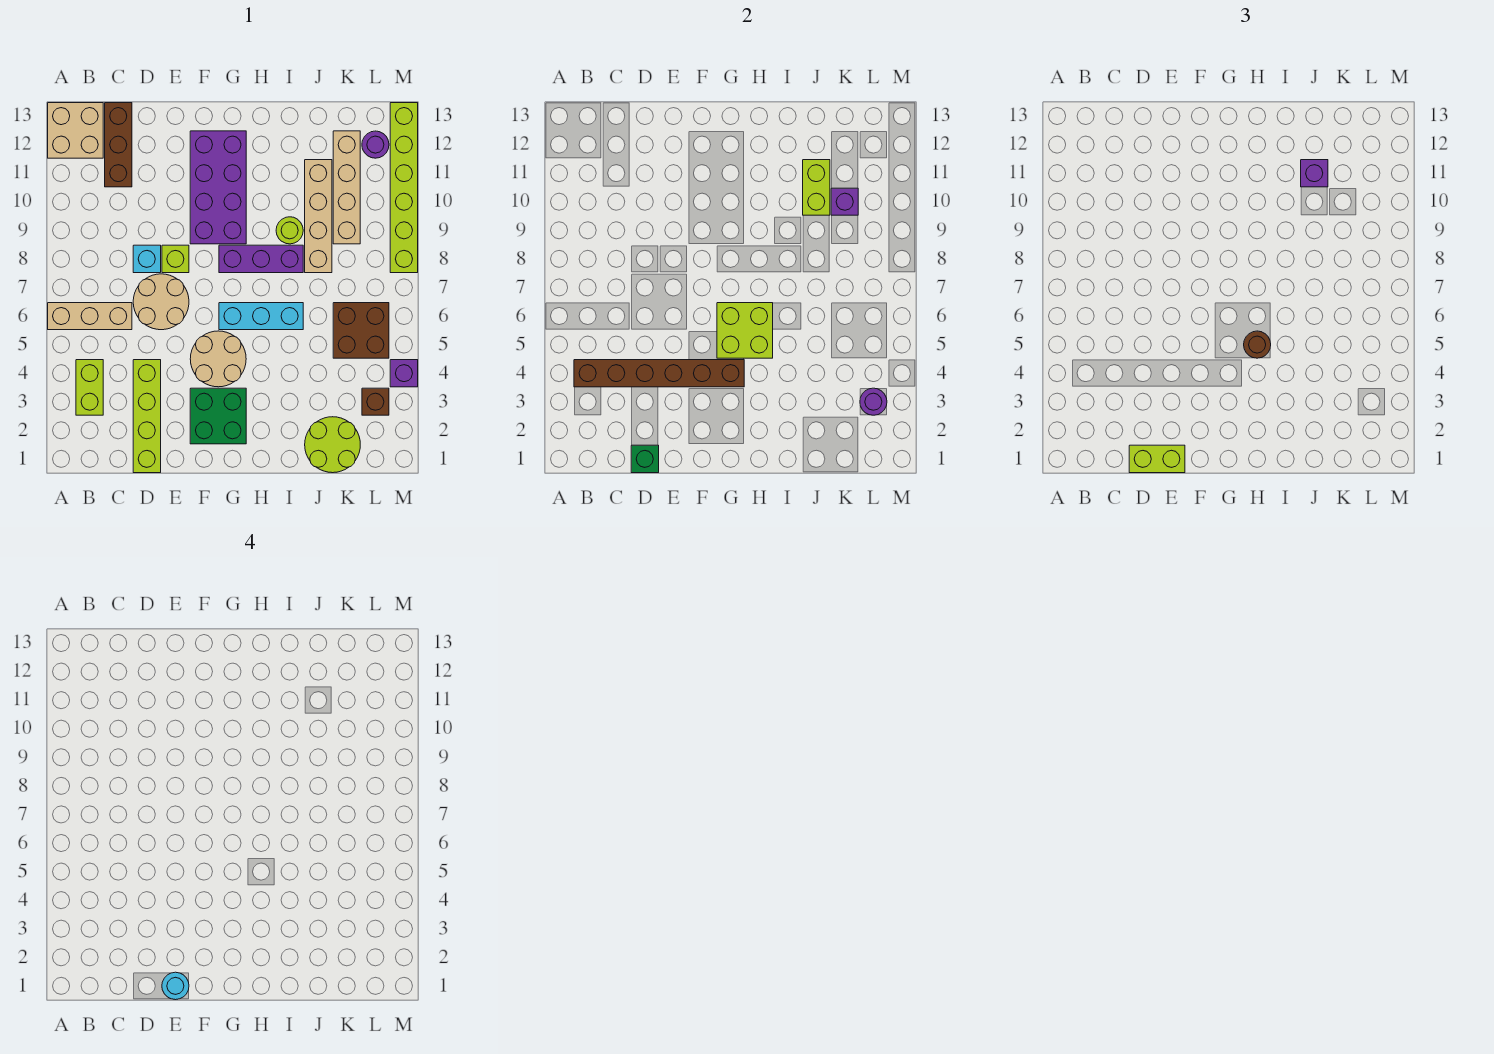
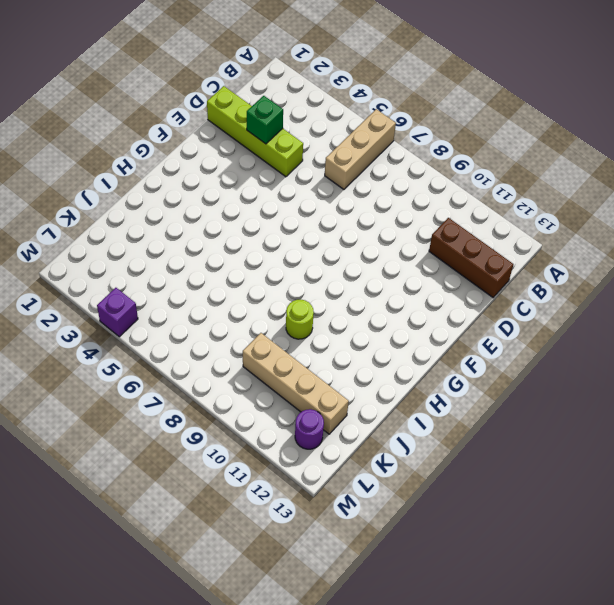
green brick D3 level 2 -> green brick D1 level 2
none -> tan brick A12:B13 level 1
none -> lime brick B3:B4 level 1
none -> tan round brick D6:E7 level 1
none -> cyan brick D8 level 1

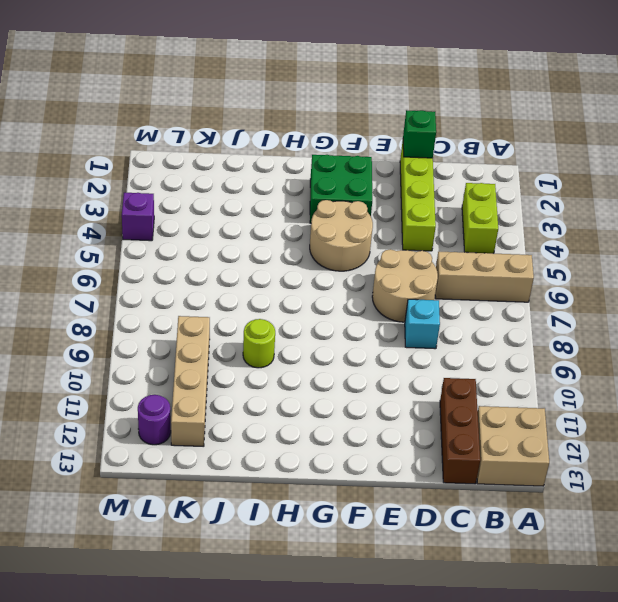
none -> lime brick E8 level 1
none -> purple brick F9:G12 level 1
none -> cyan brick G6:I6 level 1
none -> purple brick G8:I8 level 1

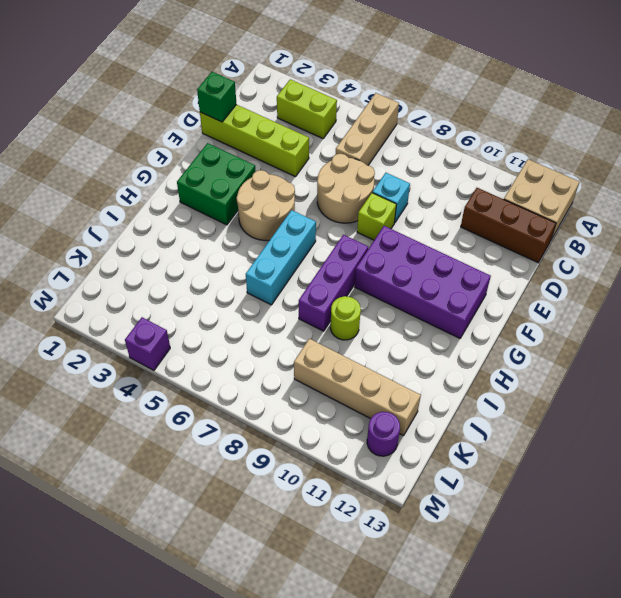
none -> lime round brick J1:K2 level 1
none -> tan brick J8:J11 level 1
none -> brown brick K5:L6 level 1
none -> brown brick L3 level 1

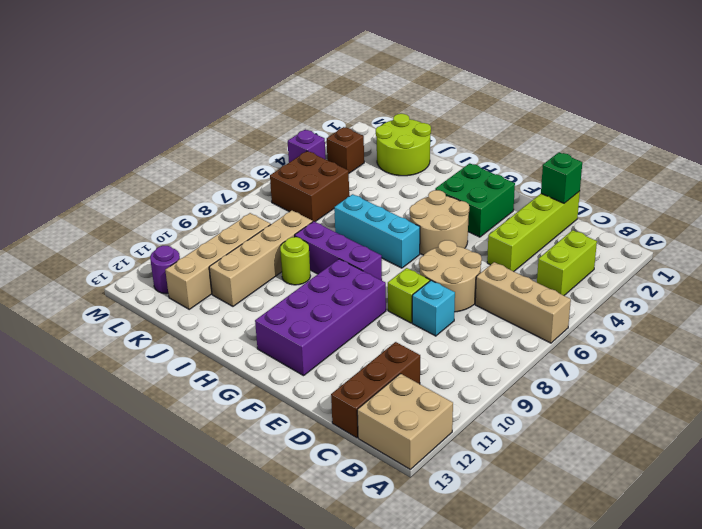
none -> lime brick M8:M13 level 1
none -> brown brick B4:G4 level 2
none -> lime brick G5:H6 level 2
none -> lime brick J10:J11 level 2

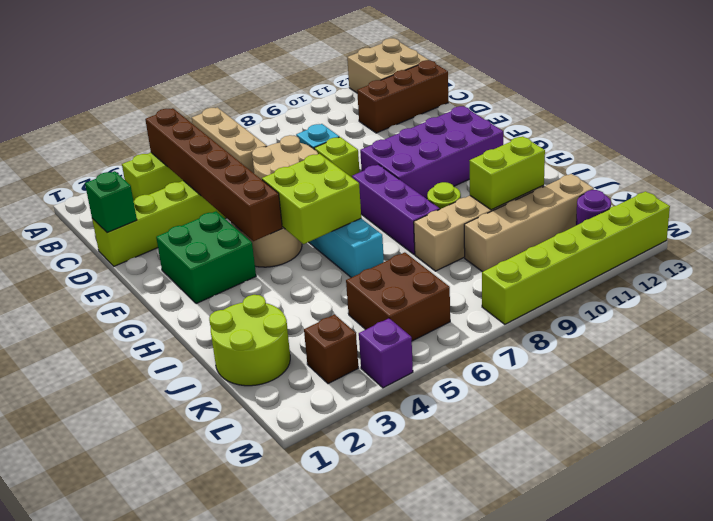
none -> purple brick K10 level 2
none -> purple round brick L3 level 2
none -> lime brick D1:E1 level 3
none -> brown round brick H5 level 3

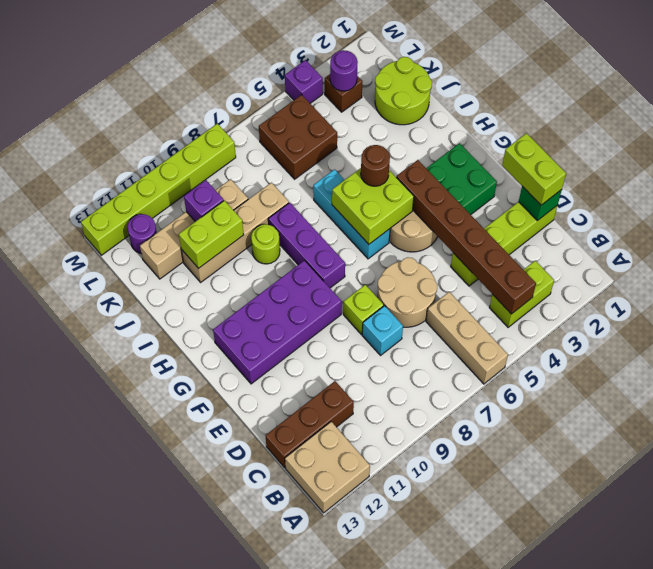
none -> purple brick J11 level 3
none -> cyan round brick E1 level 4

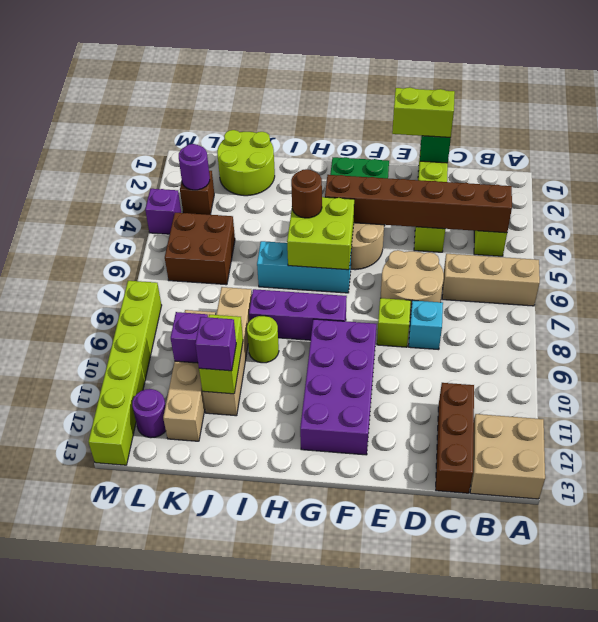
none -> cyan round brick E1 level 4

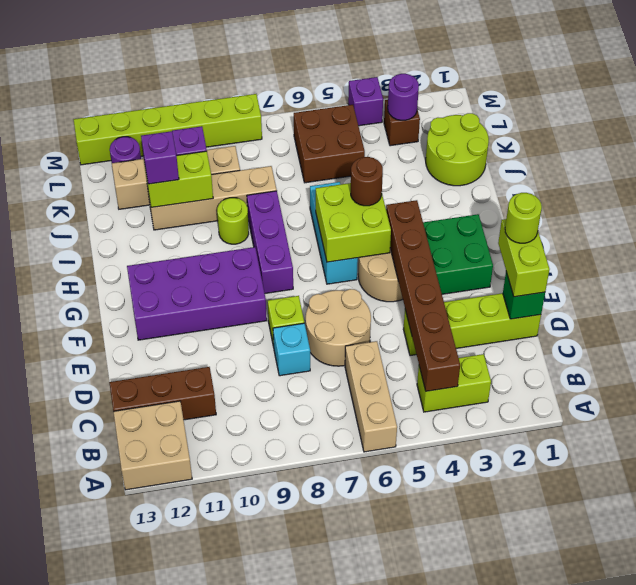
lime round brick E1 level 4 -> cyan round brick E1 level 4

